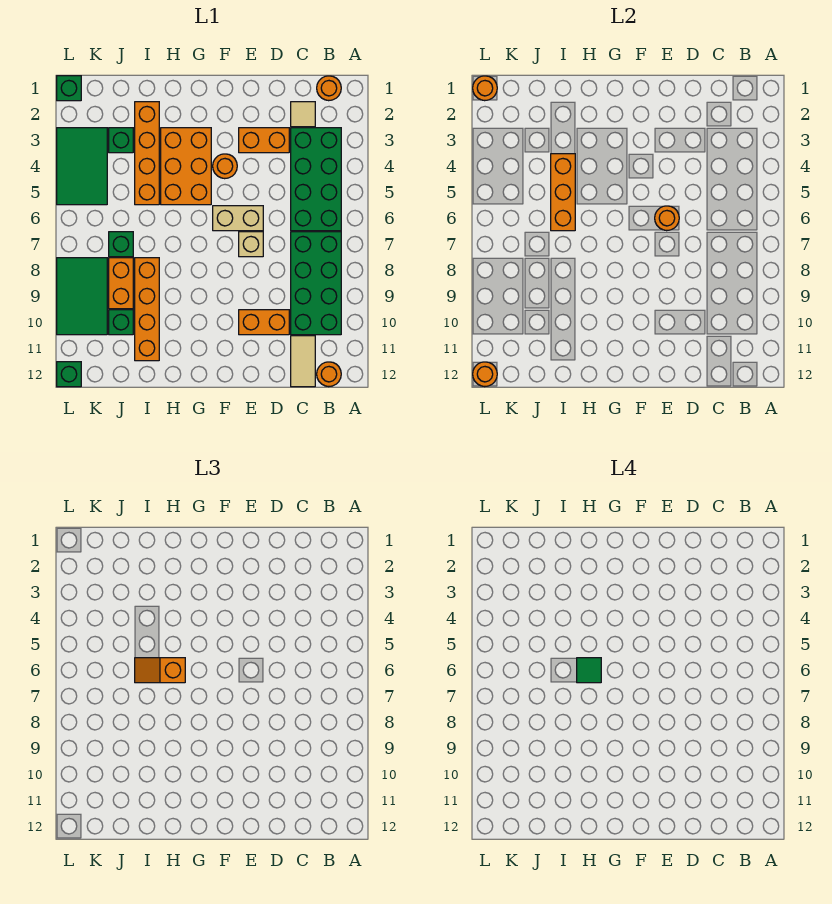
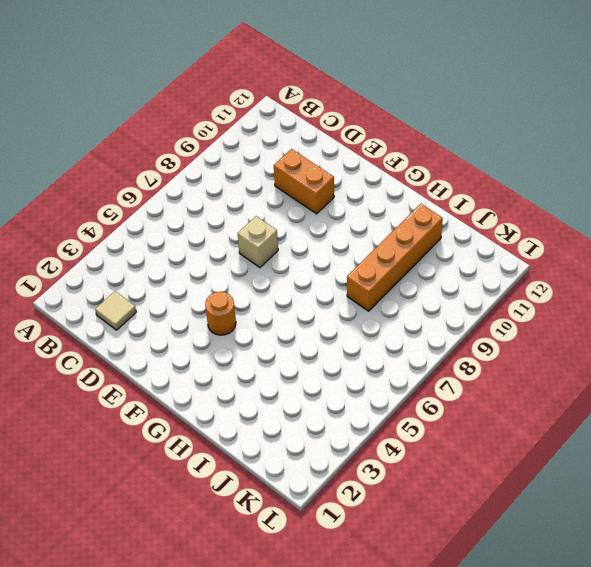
none -> orange round brick B1 level 1
none -> green brick B3:C6 level 1
none -> green brick B7:C10 level 1

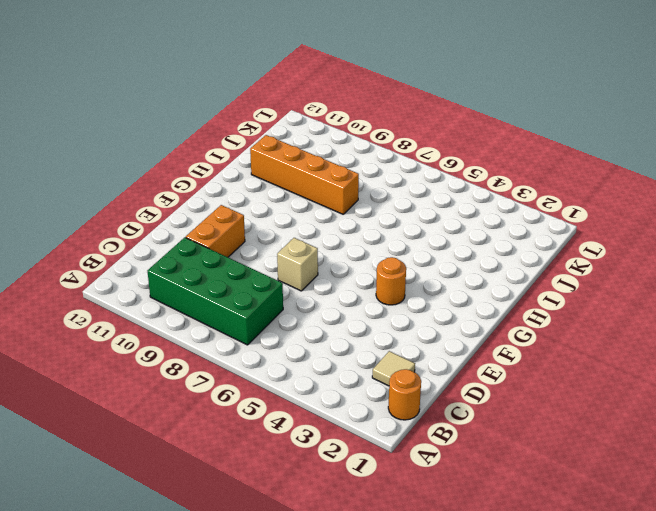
none -> green brick B3:C6 level 1
none -> orange round brick B12 level 1
none -> tan tile C11:C12 level 1

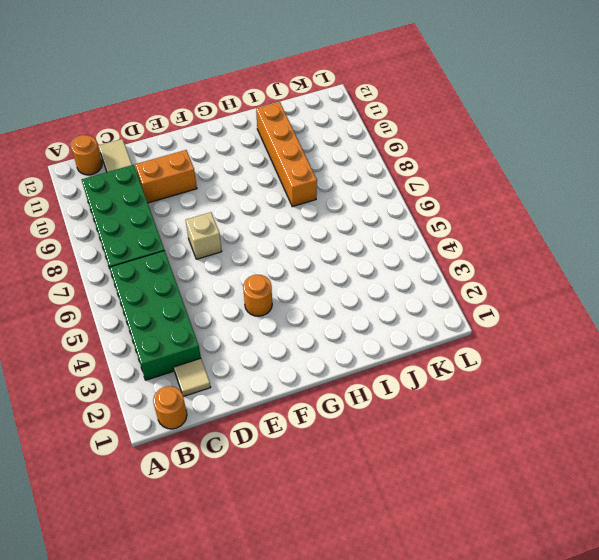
none -> orange brick D3:E3 level 1
none -> tan brick E6:F6 level 1
none -> orange brick G3:H5 level 1

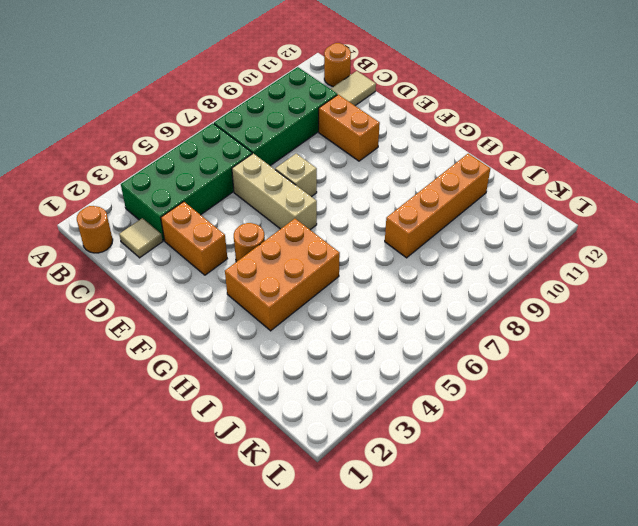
tan brick D6:F6 level 1 -> tan brick E6:F6 level 1
none -> orange brick I2:I5 level 1
none -> green brick J3 level 1
none -> green brick J7 level 1

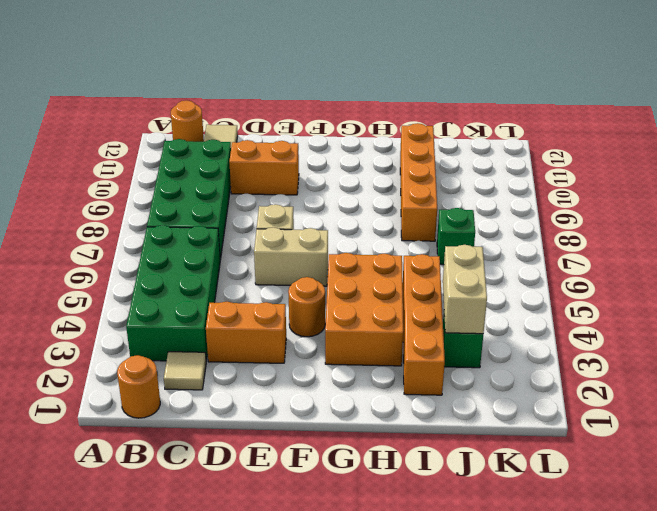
tan brick J3:J4 level 2 -> none
none -> orange brick J8:J9 level 1
none -> green brick J10 level 1
none -> green tile K3:L5 level 1

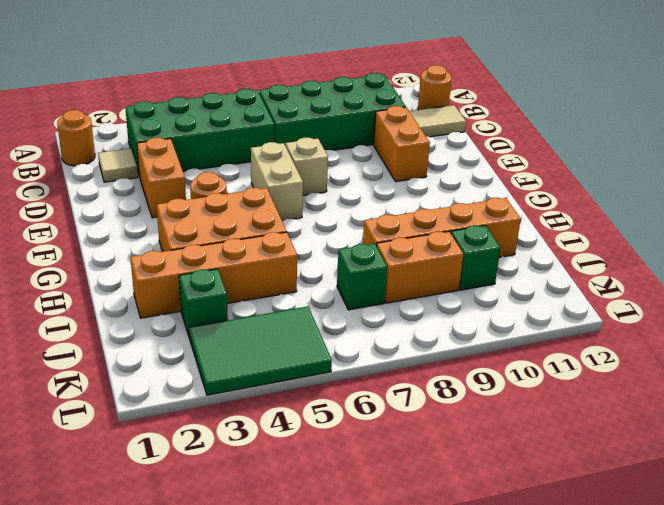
none -> green tile K8:L10 level 1
none -> green brick L1 level 1
none -> green brick L12 level 1

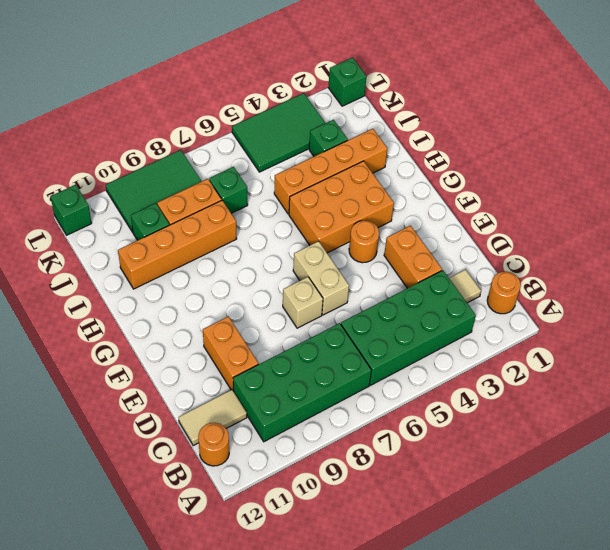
none -> orange round brick E6 level 2
none -> orange brick I4:I6 level 2
none -> orange round brick L1 level 2

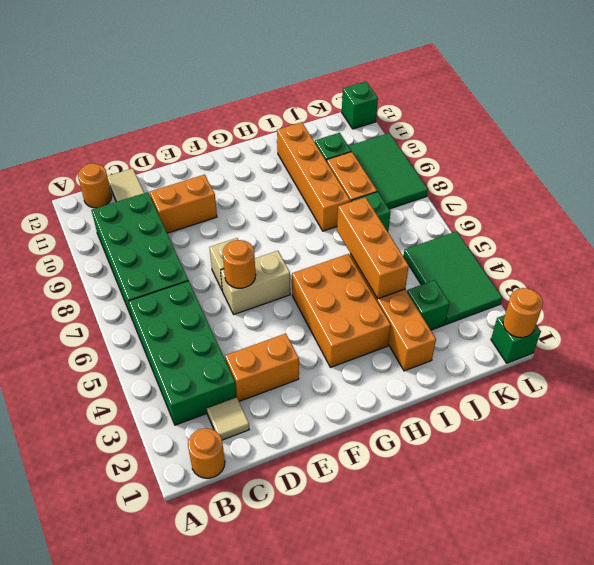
none -> orange round brick F4 level 1
none -> orange round brick L12 level 2
none -> orange slope H6:I6 level 3 top H

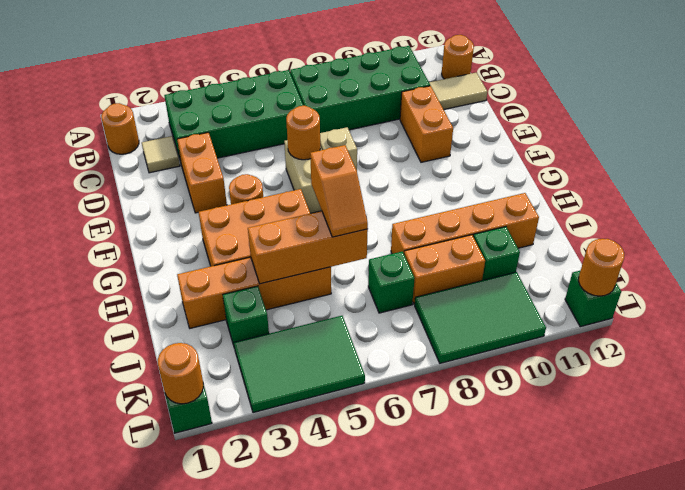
none -> green tile H6 level 4

